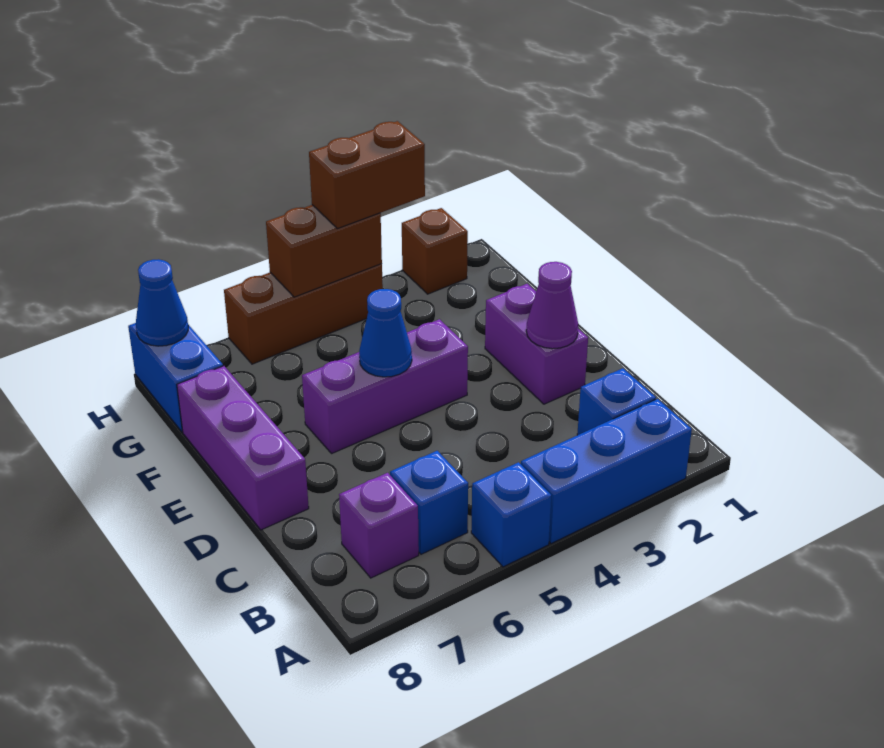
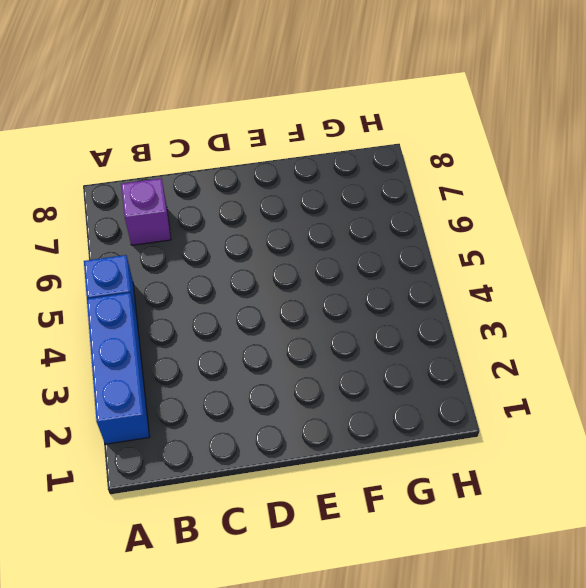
none -> blue brick B2 level 1
none -> blue brick B6 level 1
none -> purple brick D2:E2 level 1

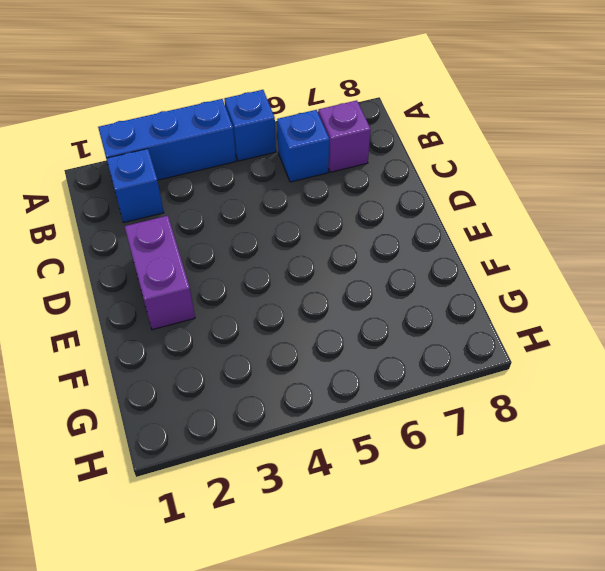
none -> purple brick D8:F8 level 1
none -> purple brick E4:E6 level 1
none -> blue brick G8:H8 level 1

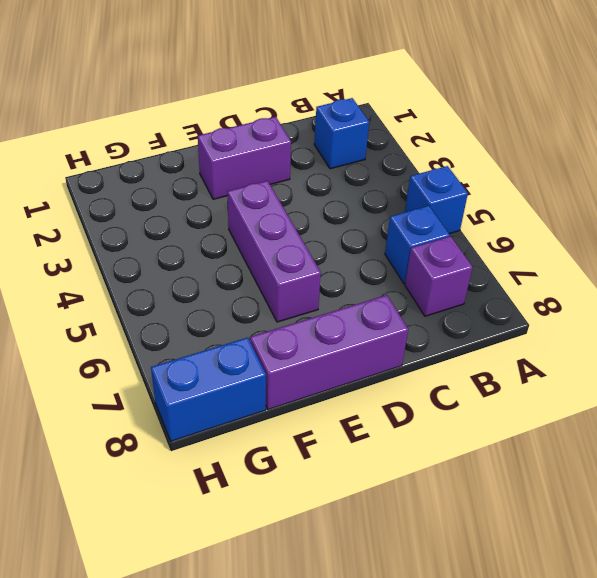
none -> blue brick A2:A4 level 1
none -> brown brick H2 level 1
none -> brown brick H4:H6 level 1

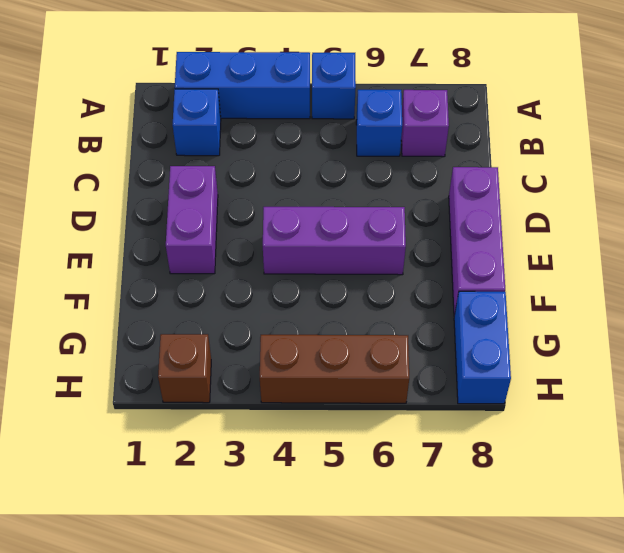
none -> purple cone D2 level 2
none -> blue cone E5 level 2
none -> brown brick H4:H5 level 2

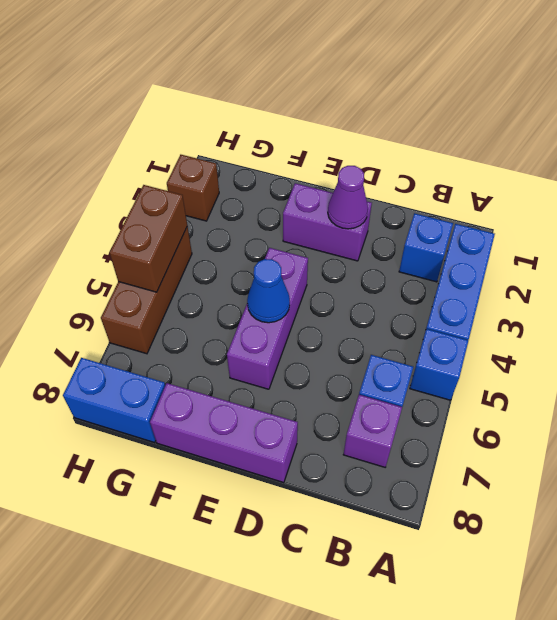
none -> blue cone H8 level 2
none -> brown brick H3:H4 level 3

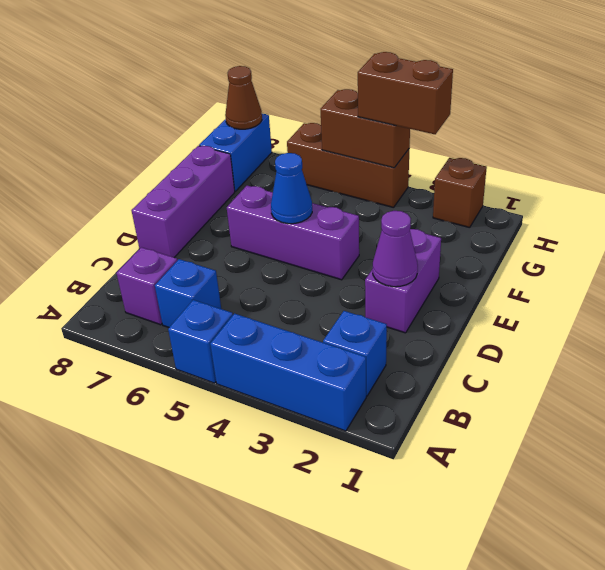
brown cone H8 level 2 -> blue cone H8 level 2

